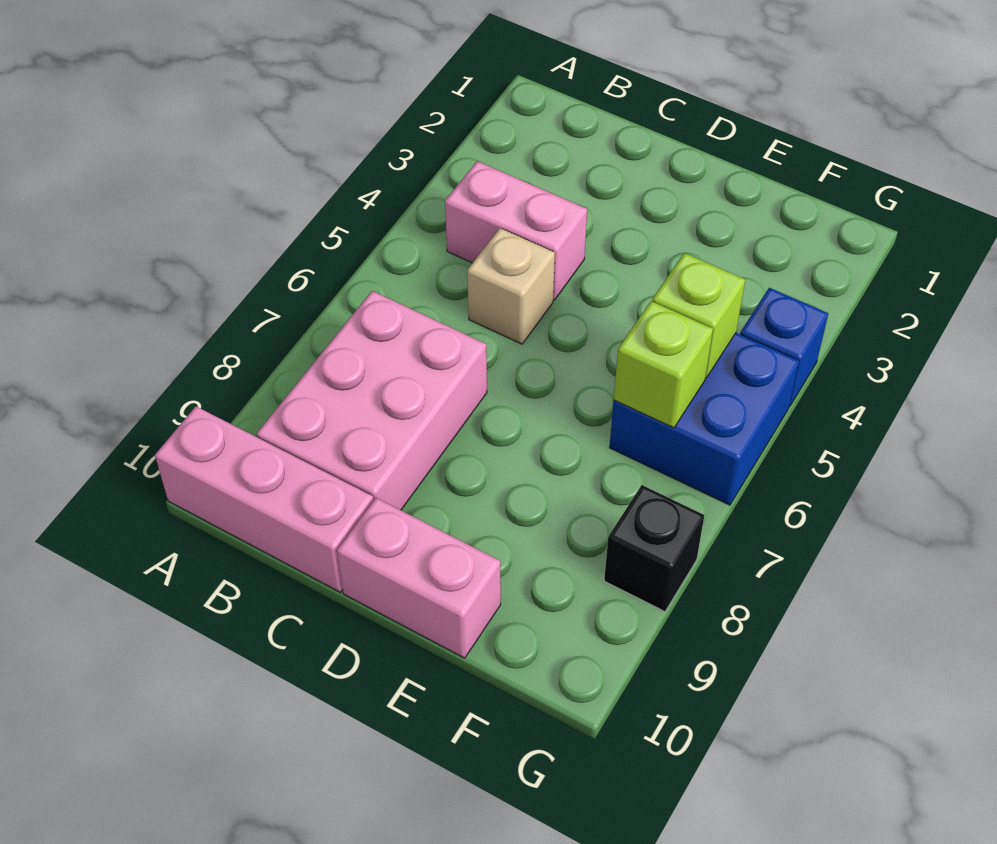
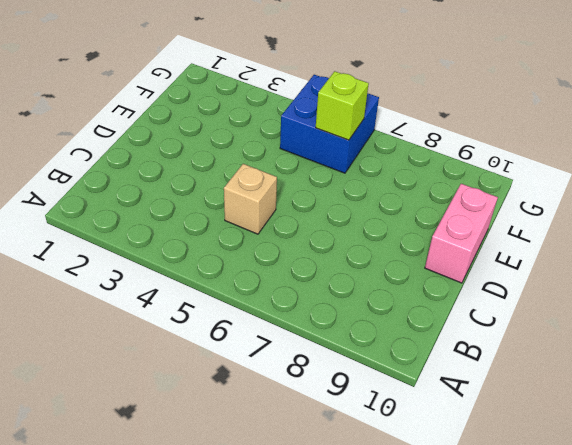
none -> pink brick A10:C10 level 1
none -> pink brick B4:C4 level 1

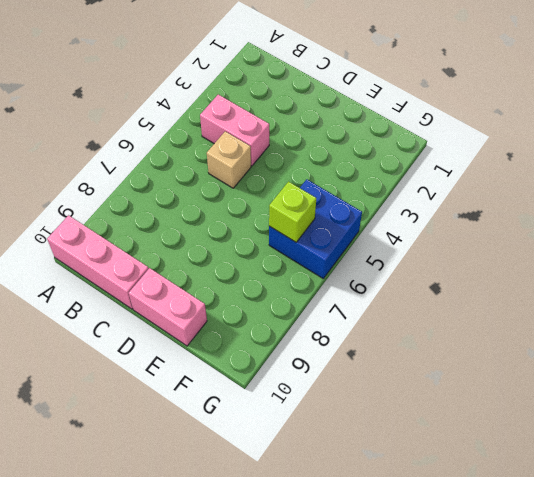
none -> pink brick B7:C9 level 1
none -> blue brick G4 level 1

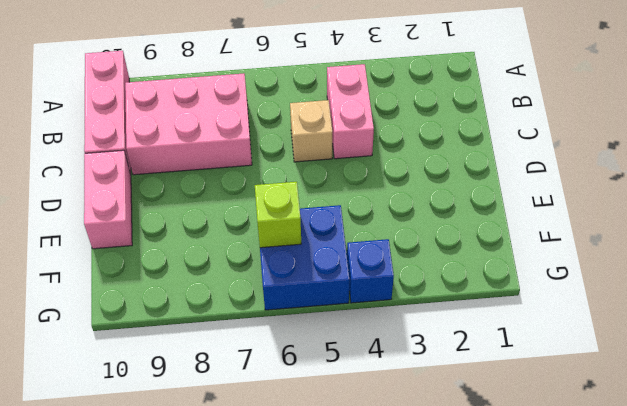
none -> black brick G8 level 1
none -> lime brick F5 level 2

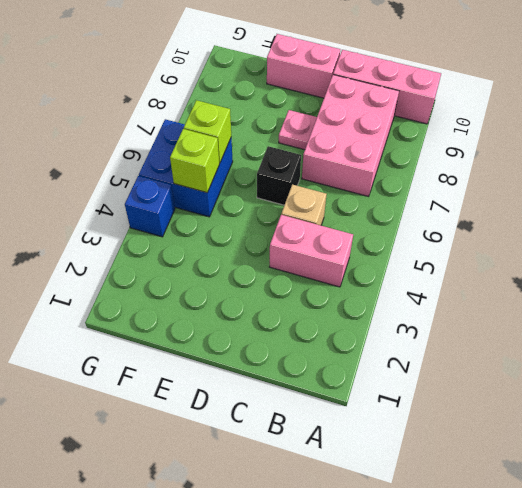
black brick D6 level 1 -> black brick G8 level 1
pink plate D8 level 1 -> none

